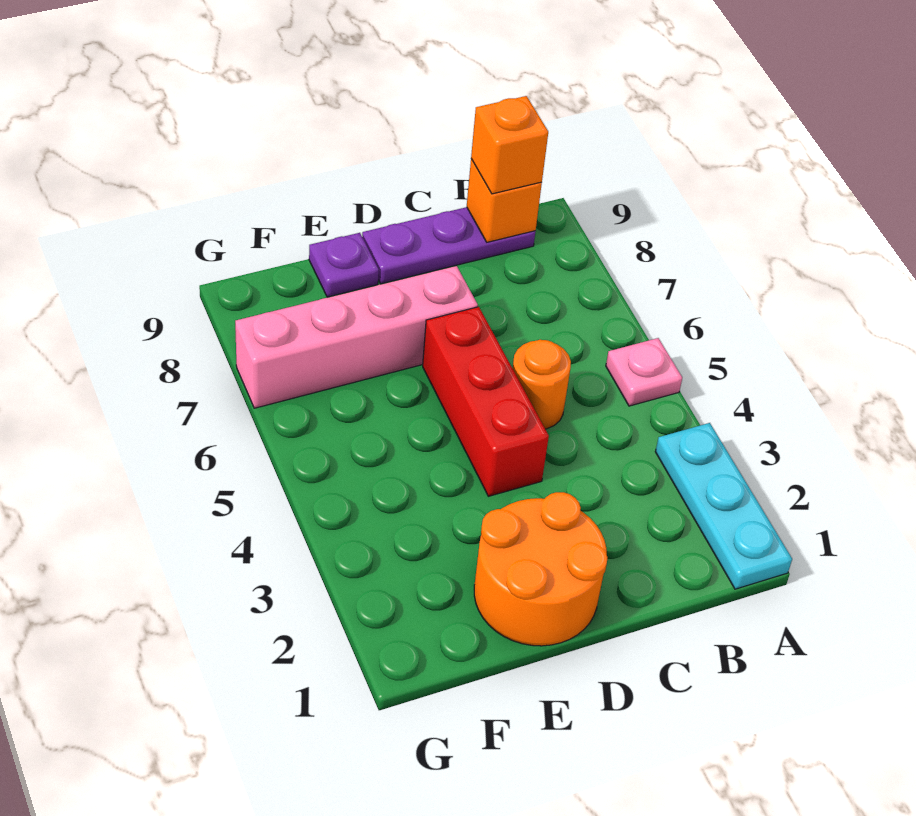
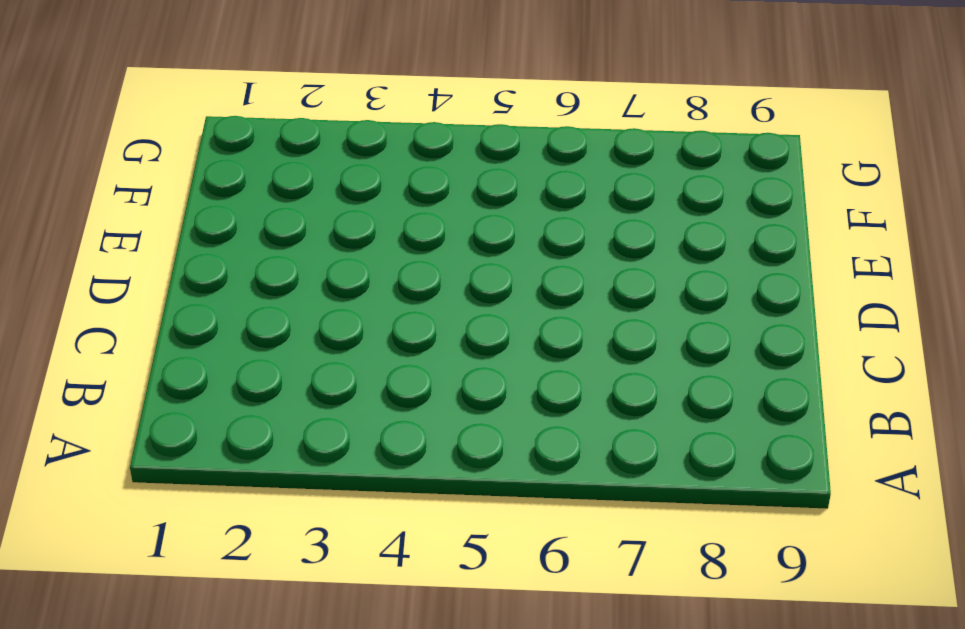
none -> cyan plate A1:A3 level 1
none -> pink plate A5 level 1

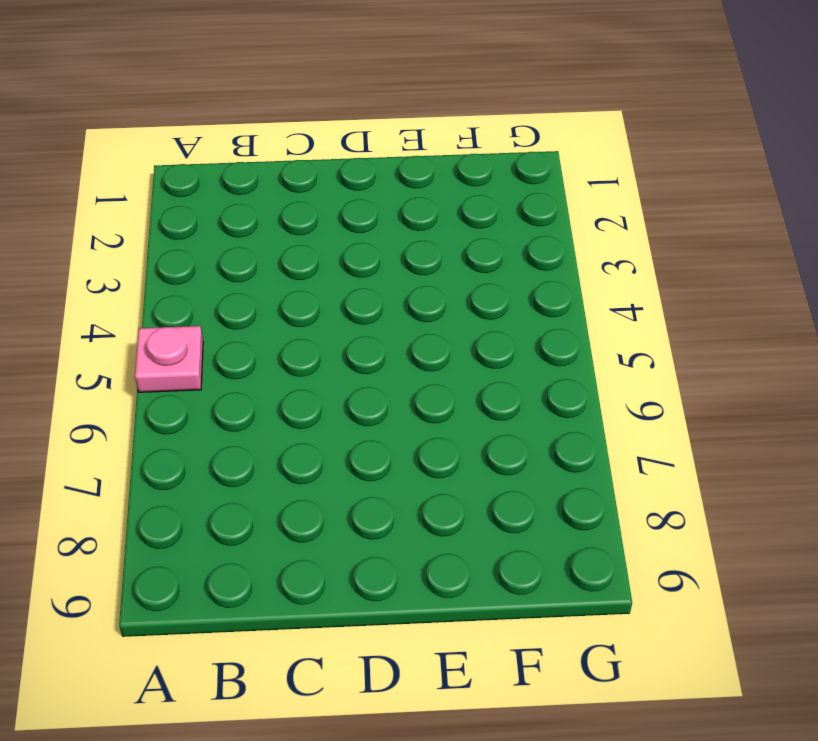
none -> cyan plate A1:A3 level 1
none -> purple plate B9:D9 level 1

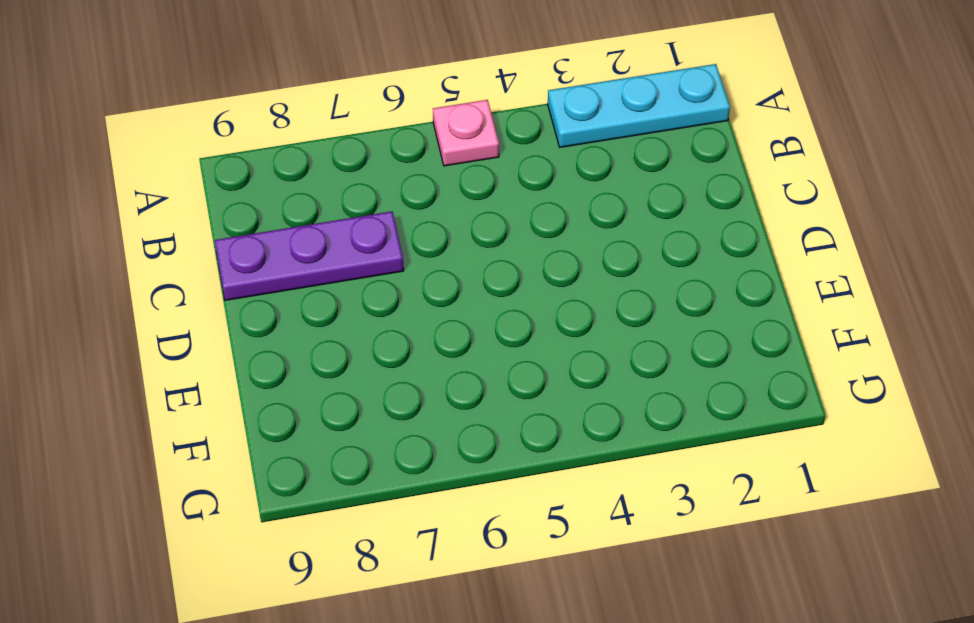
purple plate C7:C9 level 1 -> purple plate B9:D9 level 1
none -> orange round brick C5 level 1
none -> orange round brick D1:E2 level 1

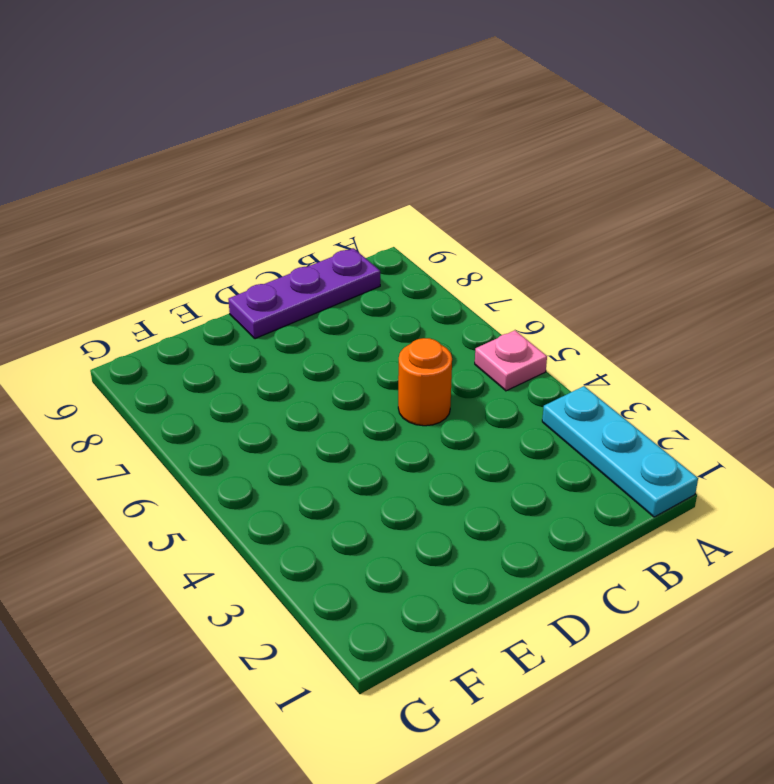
none -> orange round brick D1:E2 level 1
none -> red brick D4:D6 level 1

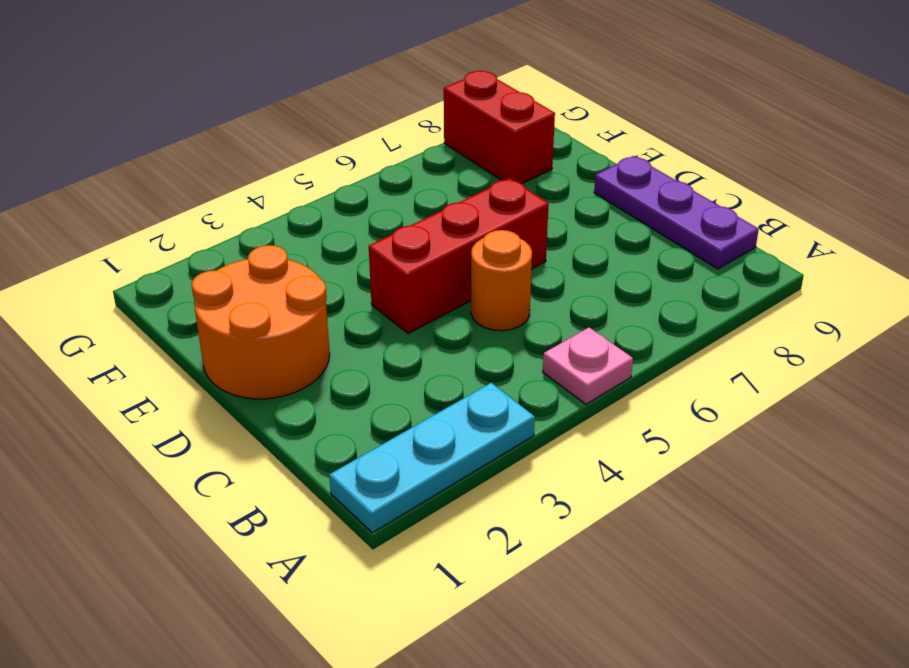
red brick F8:G8 level 1 -> none
none -> pink brick D7:G7 level 1
none -> purple plate E9 level 1

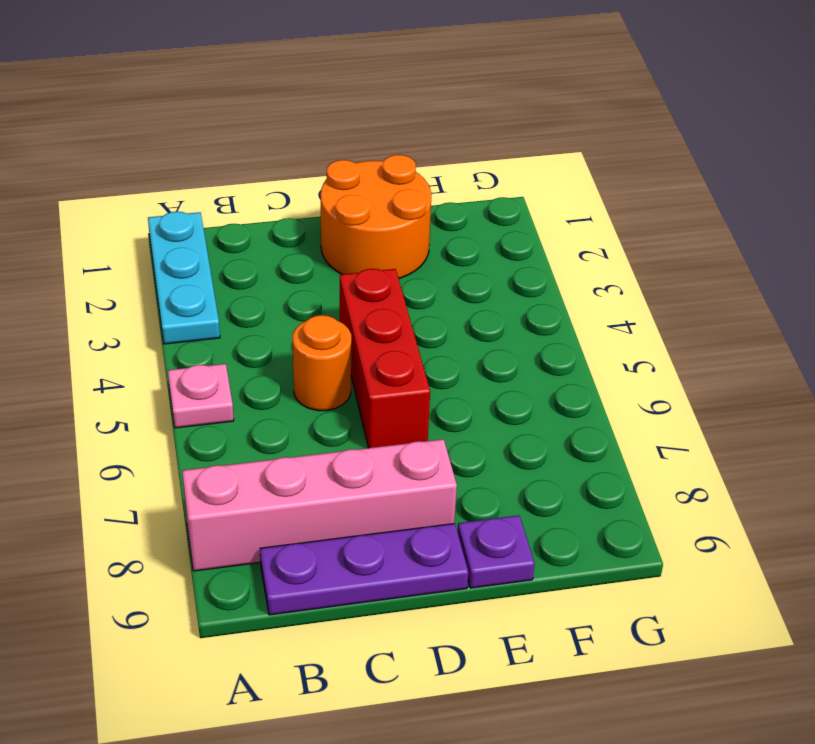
pink brick A8:D8 level 1 -> pink brick D7:G7 level 1
none -> orange brick B9 level 2
none -> orange brick B9 level 3

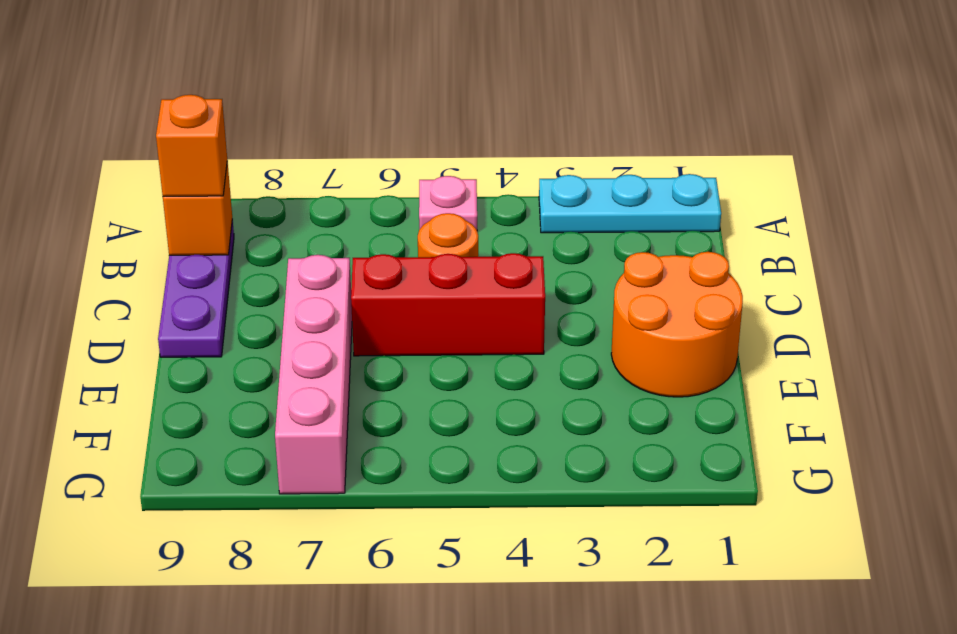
none -> purple plate E9 level 1

